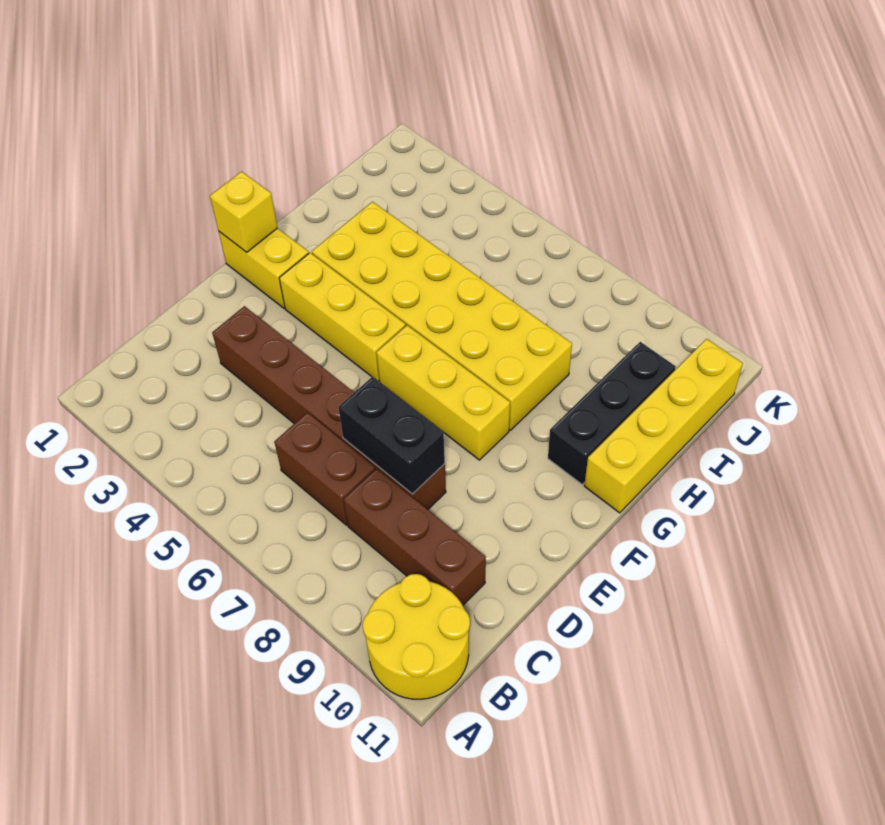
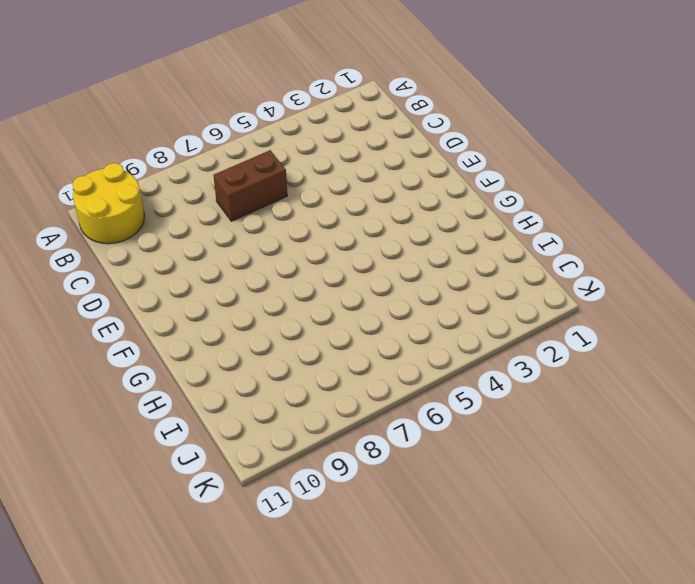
none -> brown brick C8:C10 level 1
none -> brown brick D3:D8 level 1
none -> yellow brick F1:F2 level 1

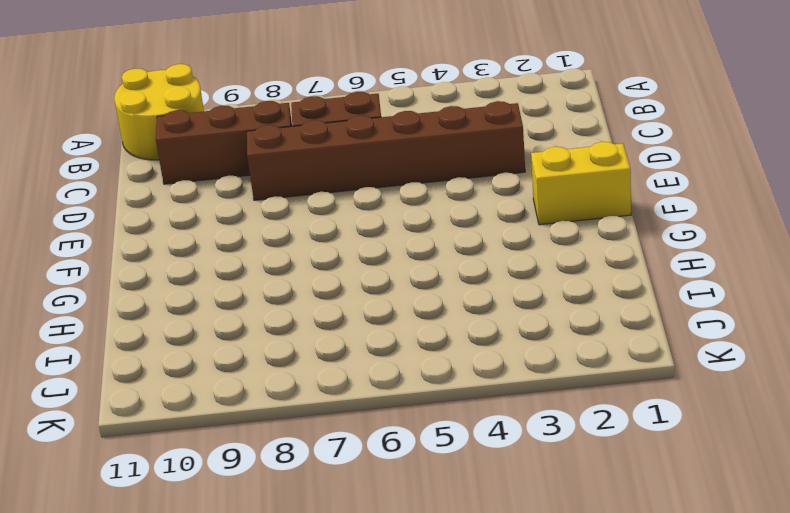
none -> yellow brick F3:F5 level 1
none -> yellow brick F6:F8 level 1
none -> yellow brick G3:H8 level 1

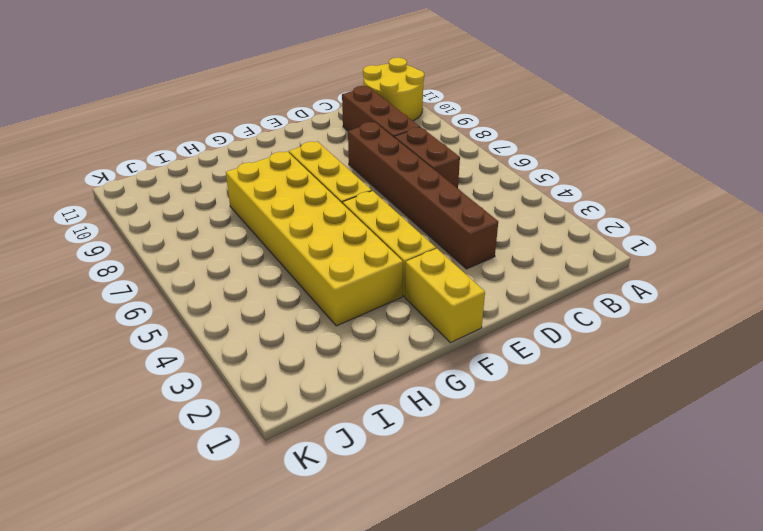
none -> black brick G10:I10 level 1
none -> yellow brick G11:J11 level 1
none -> black brick D7:D8 level 2

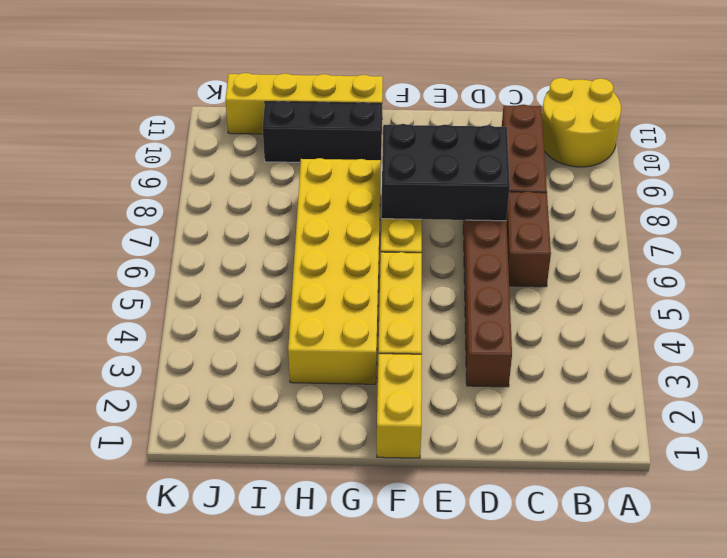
black brick D7:F8 level 2 -> black brick D7:D8 level 2
none -> yellow brick F1 level 2

